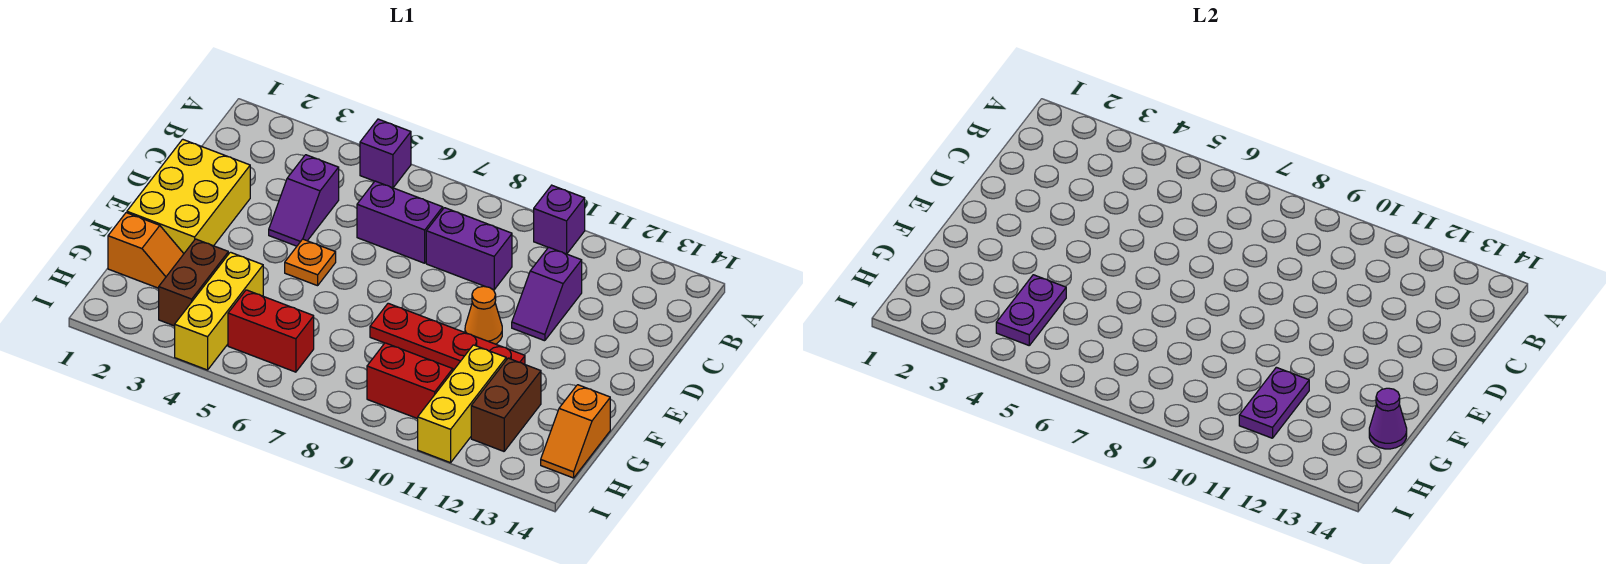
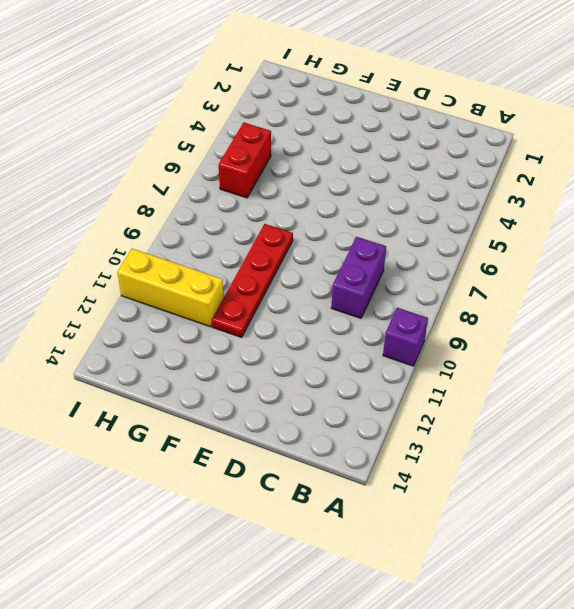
none -> purple brick A5 level 1
none -> purple slope C4:D4 level 1 top C
none -> purple brick C6:C7 level 1

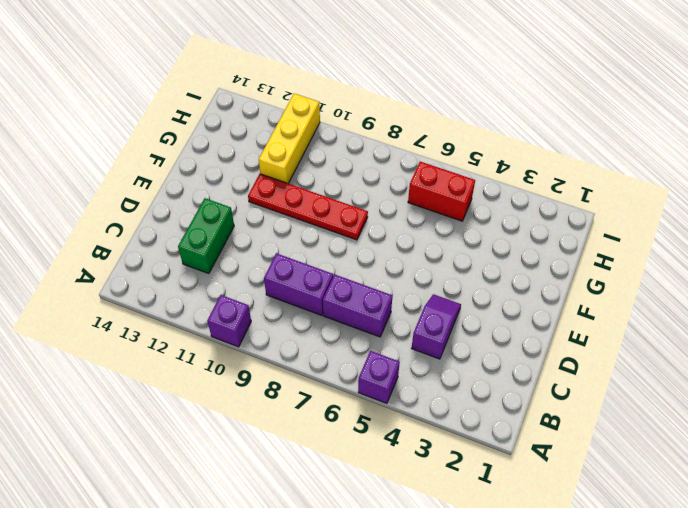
green brick C12:D12 level 1 -> none
none -> purple slope C11:D11 level 1 top C
none -> yellow brick D1:F2 level 1
none -> orange plate E5 level 1

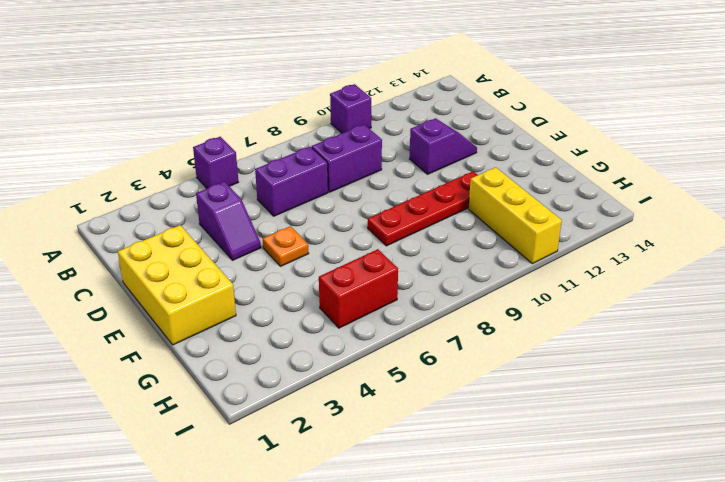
purple slope D11:D12 level 1 top 11 -> purple slope C11:D11 level 1 top C
none -> orange cone E10 level 1
none -> orange slope G1:G2 level 1 top 1
none -> brown brick G3:H3 level 1

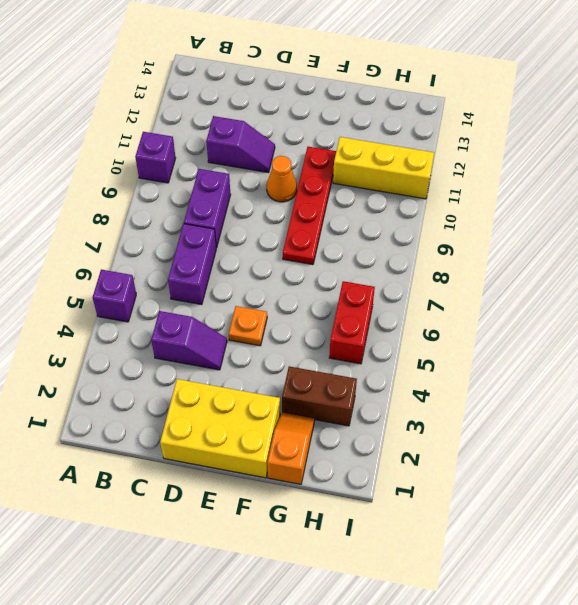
none -> yellow brick G4:I4 level 1
none -> brown brick G12:H12 level 1
none -> orange slope G14:H14 level 1 top G

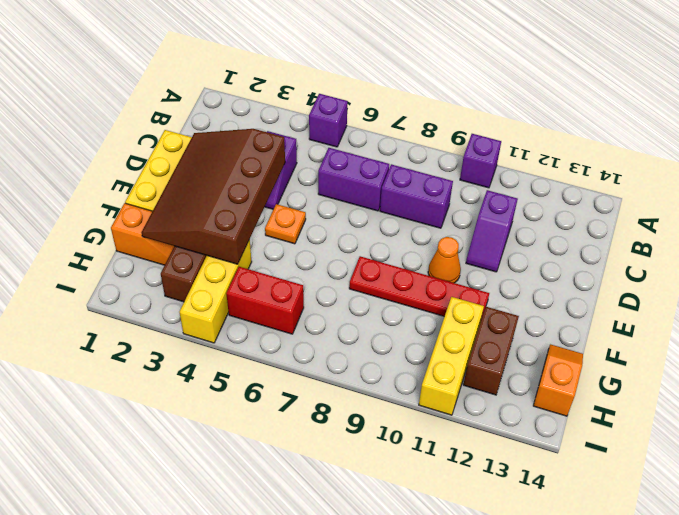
brown slope D2:G4 level 2 top 4 -> purple plate G4:H4 level 2
orange slope G14:H14 level 1 top H -> orange slope G14:H14 level 1 top G
none -> red brick H9:H10 level 1
none -> purple plate G11:H11 level 2
none -> purple cone G14 level 2

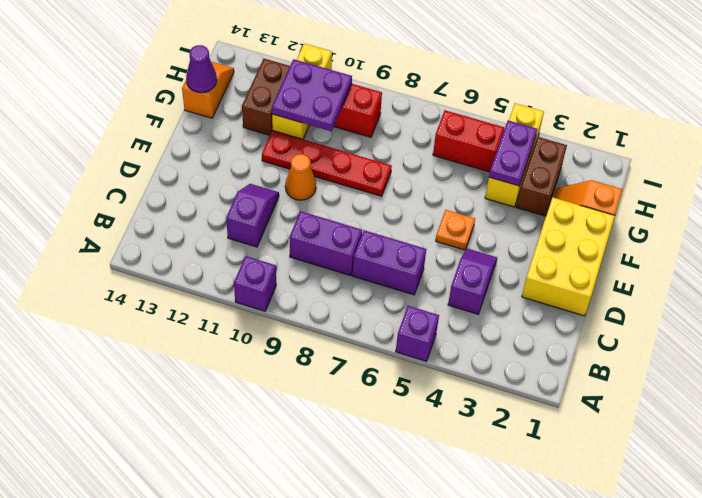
purple plate G10:H11 level 2 -> purple plate G11:H11 level 2

